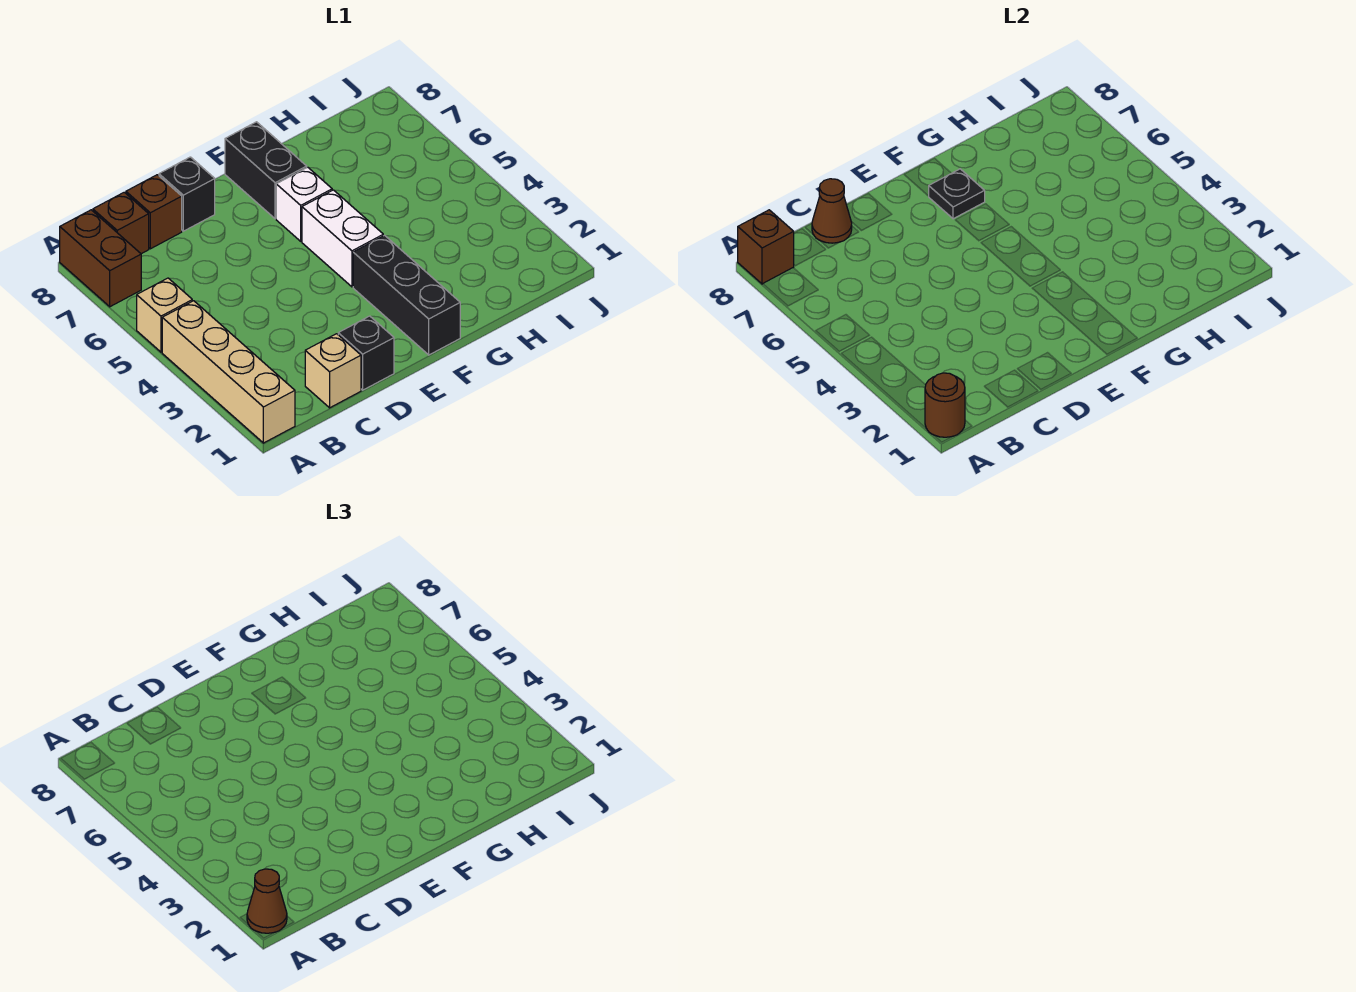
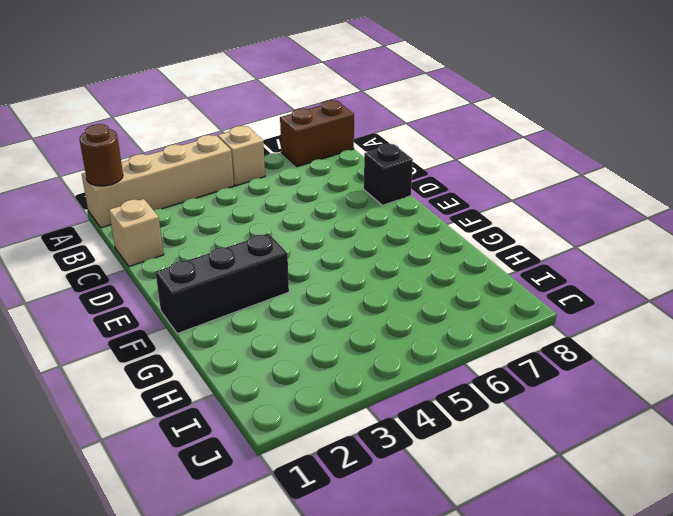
none -> brown brick B8 level 1
none -> brown brick C8 level 1
none -> black brick D1 level 1

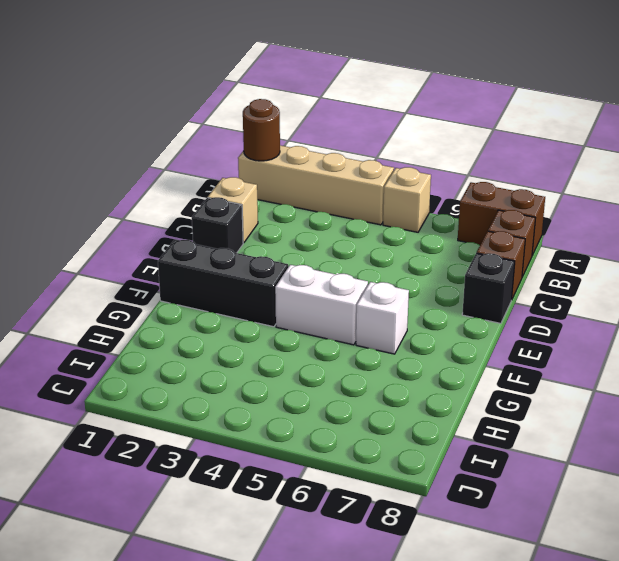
none -> black brick F7:F8 level 1
none -> brown brick A8 level 2
none -> brown cone C8 level 2

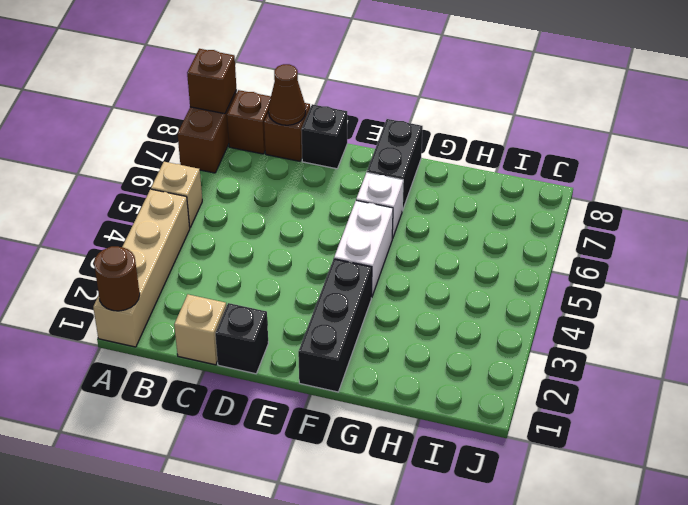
none -> black plate F7 level 2
none -> brown cone A1 level 3

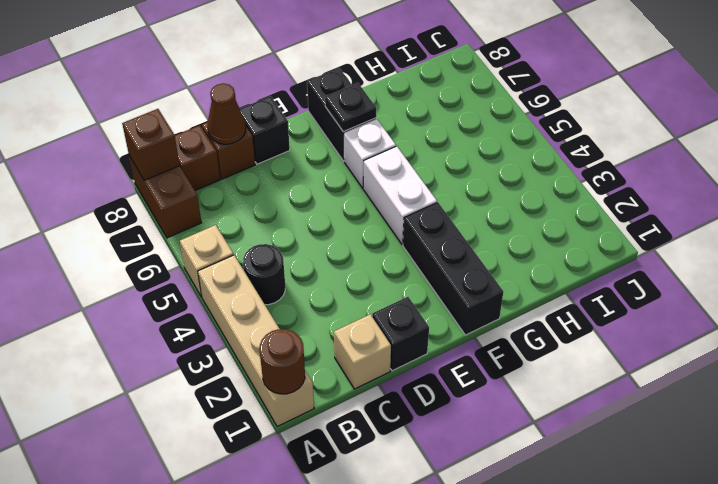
black round brick B4 level 1 -> none
none -> brown cone A1 level 3

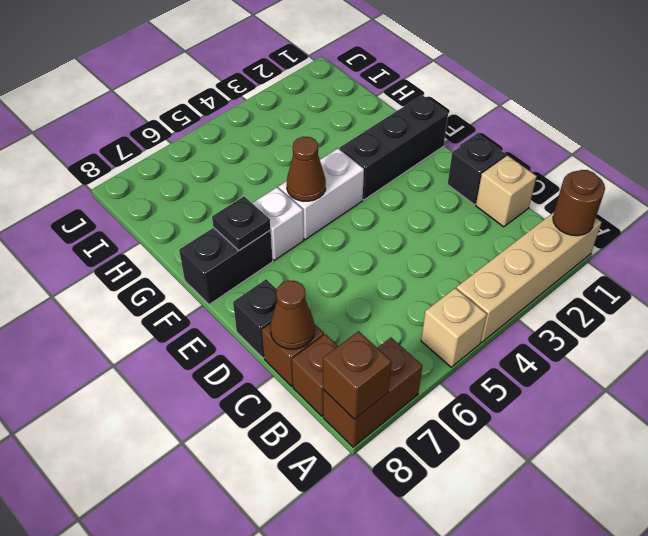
brown cone F5 level 2 -> brown cone A1 level 3

